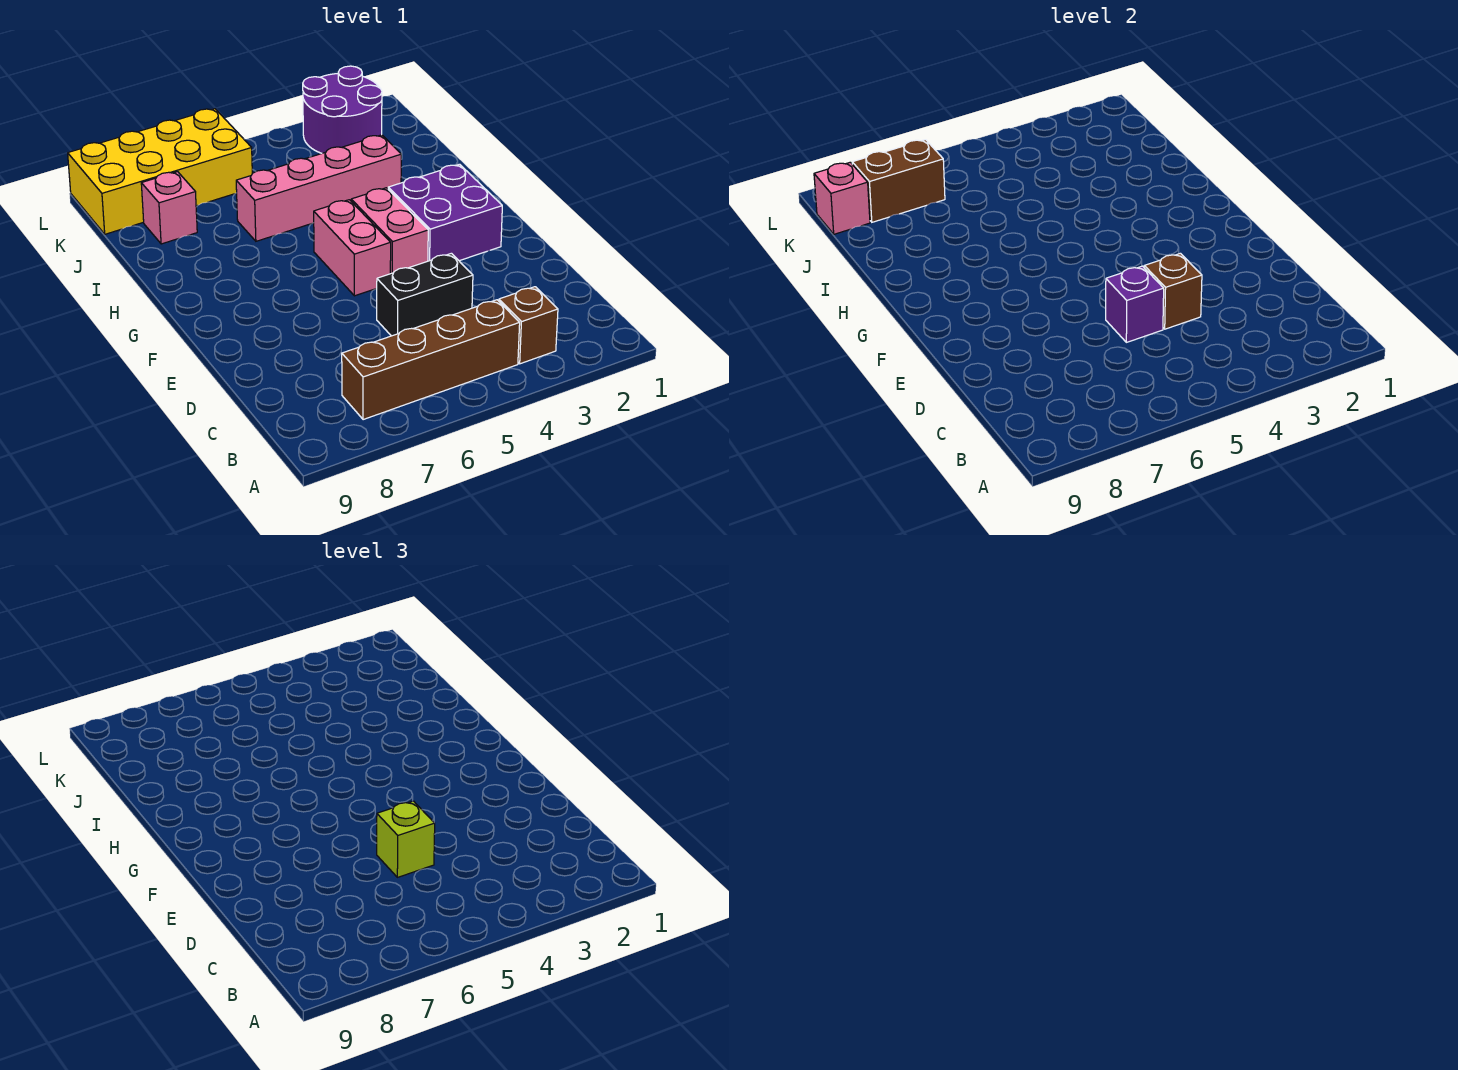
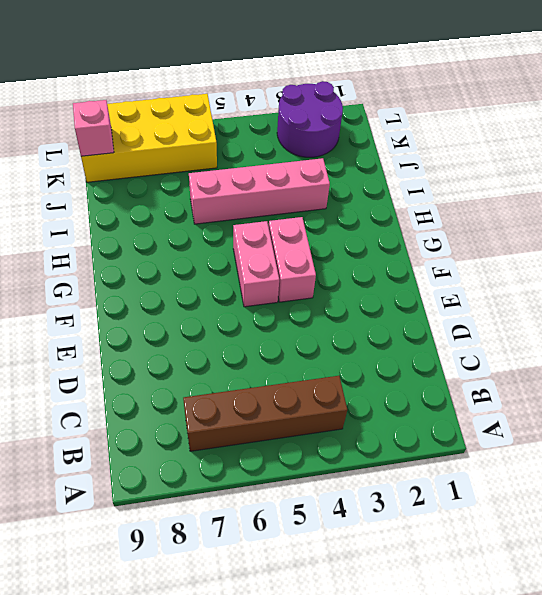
none -> brown brick B3 level 1
none -> black brick D4:D5 level 1
none -> purple brick F2:G3 level 1

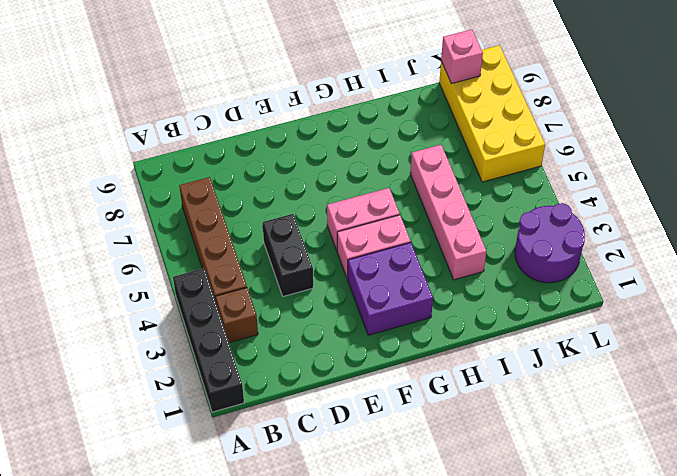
black brick A1:A4 level 1 -> none
none -> pink brick J8 level 1
none -> brown brick D4 level 2
none -> purple brick D5 level 2

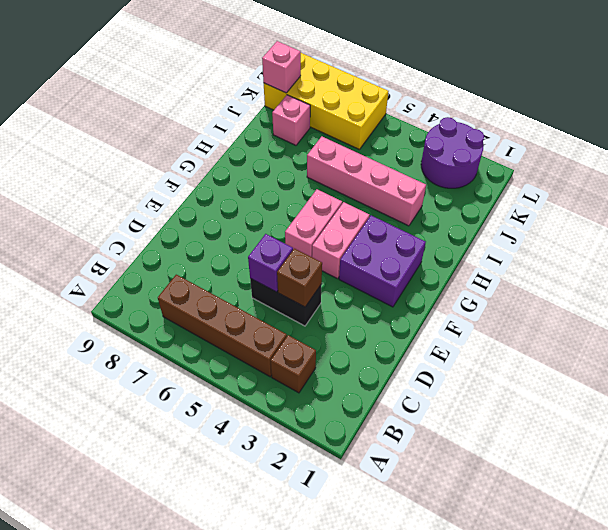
none -> brown brick K7:K8 level 2
none -> lime brick D5 level 3

